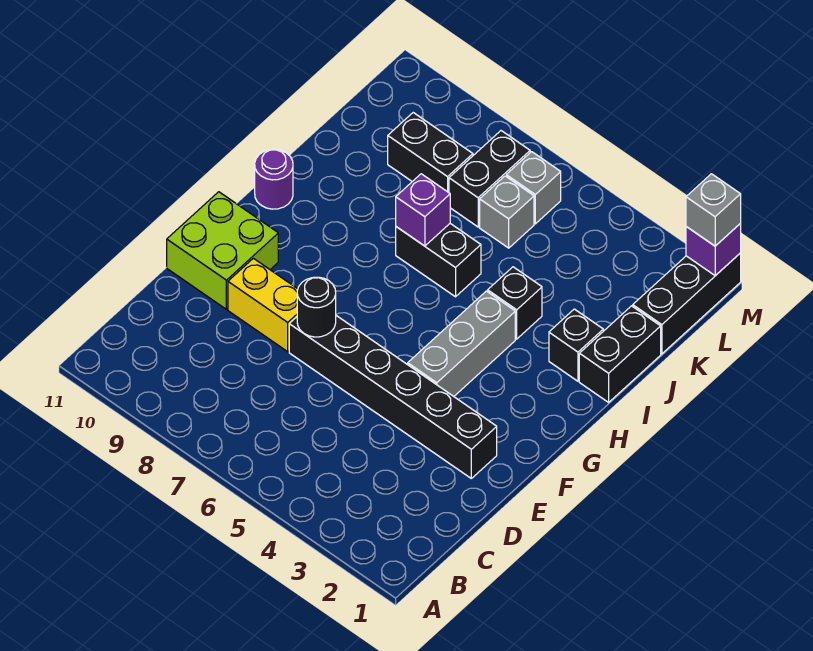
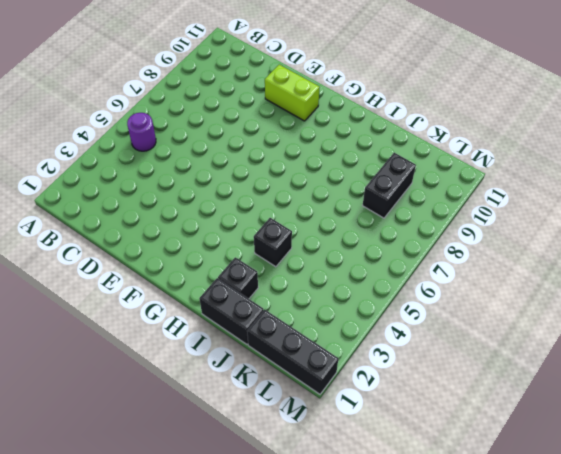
purple round brick B5 level 1 -> purple round brick H11 level 1
lime brick E10:F10 level 1 -> lime brick E10:F11 level 1
none -> black brick E2:E7 level 1
none -> yellow brick E8:E9 level 1
none -> grey brick F4:H4 level 1

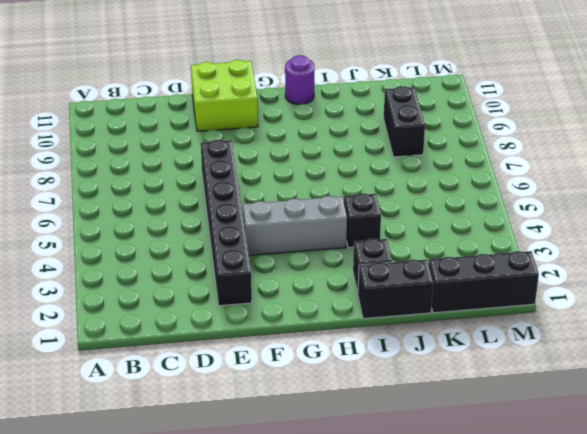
none -> yellow brick E8:E9 level 1
none -> black brick I6:I7 level 1
none -> grey brick K6 level 1

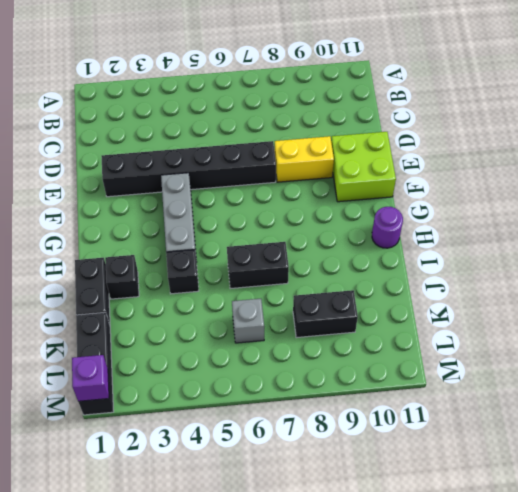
none -> black brick K7:L7 level 1
none -> grey brick L6 level 1
none -> black round brick E7 level 2

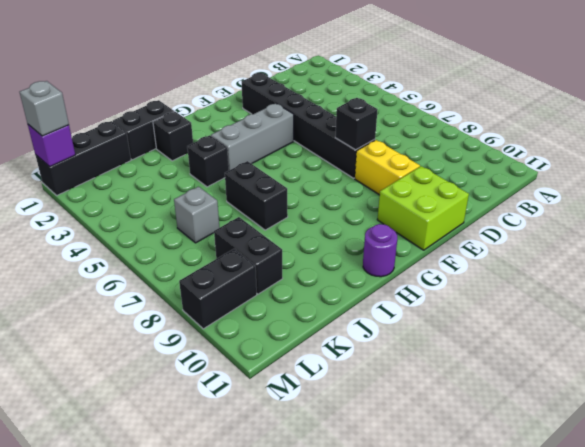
black brick E7 level 2 -> black round brick E7 level 2
black brick L9:M9 level 1 -> black brick K7:L7 level 1
none -> grey brick L6 level 1
none -> purple brick I7 level 2

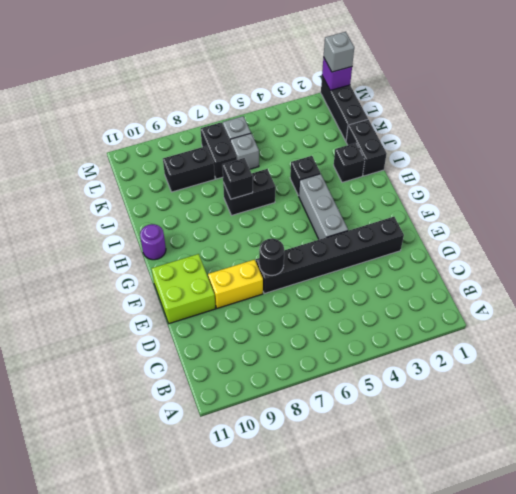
black brick I7 level 2 -> purple brick I7 level 2

